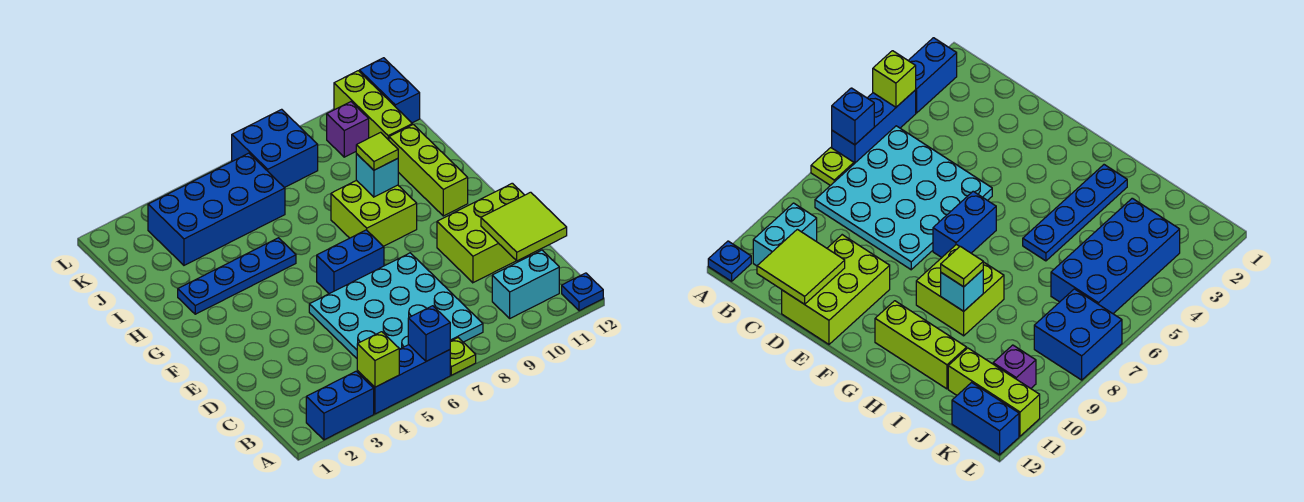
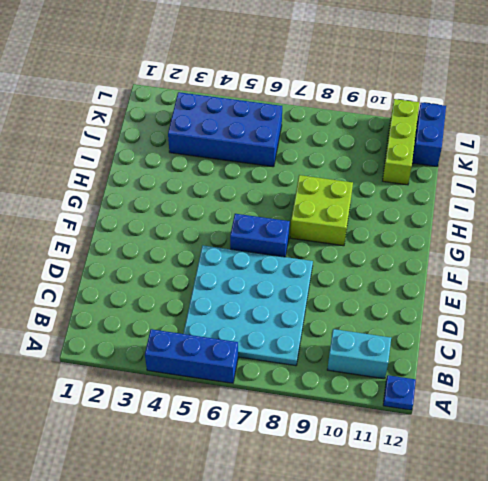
none -> blue brick A2:A3 level 1
none -> lime plate A7 level 1
none -> lime brick D10:E12 level 1

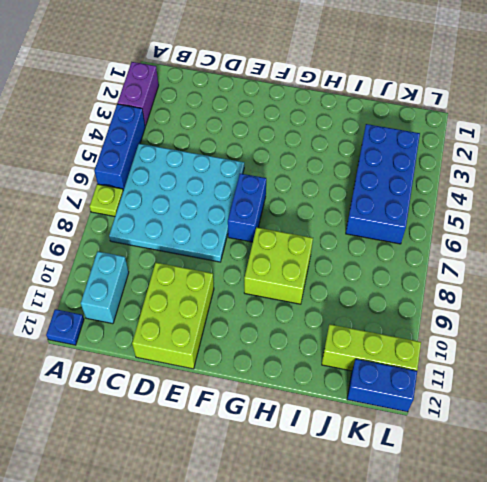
purple brick A2:A3 level 1 -> blue brick A2:A3 level 1
none -> lime brick G11:I11 level 1
none -> blue plate H2:H5 level 1
none -> blue brick K7:L8 level 1

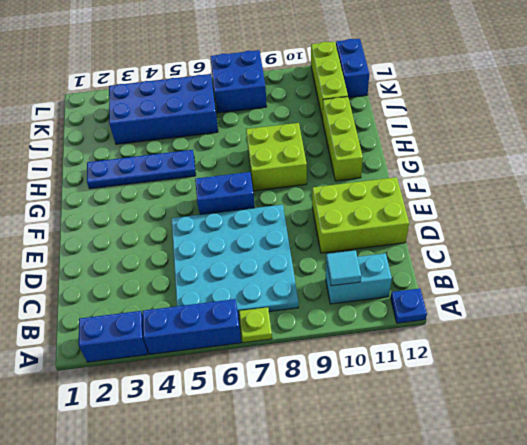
cyan tile B10 level 2 -> none
none -> purple brick K10 level 1
none -> lime brick A4 level 2
none -> blue brick A6 level 2

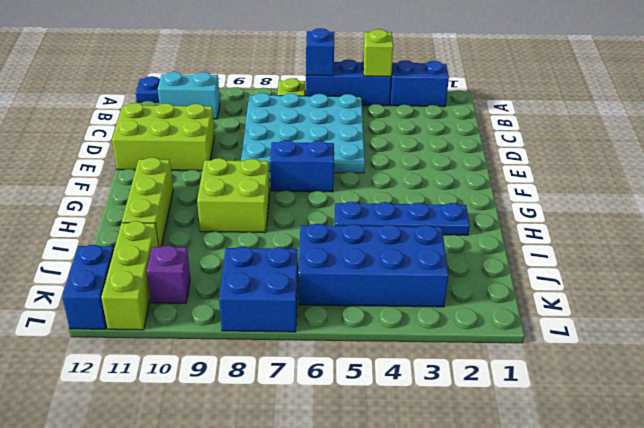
none -> lime tile C11:D12 level 2
none -> cyan brick H9 level 2
none -> lime tile H9 level 3

